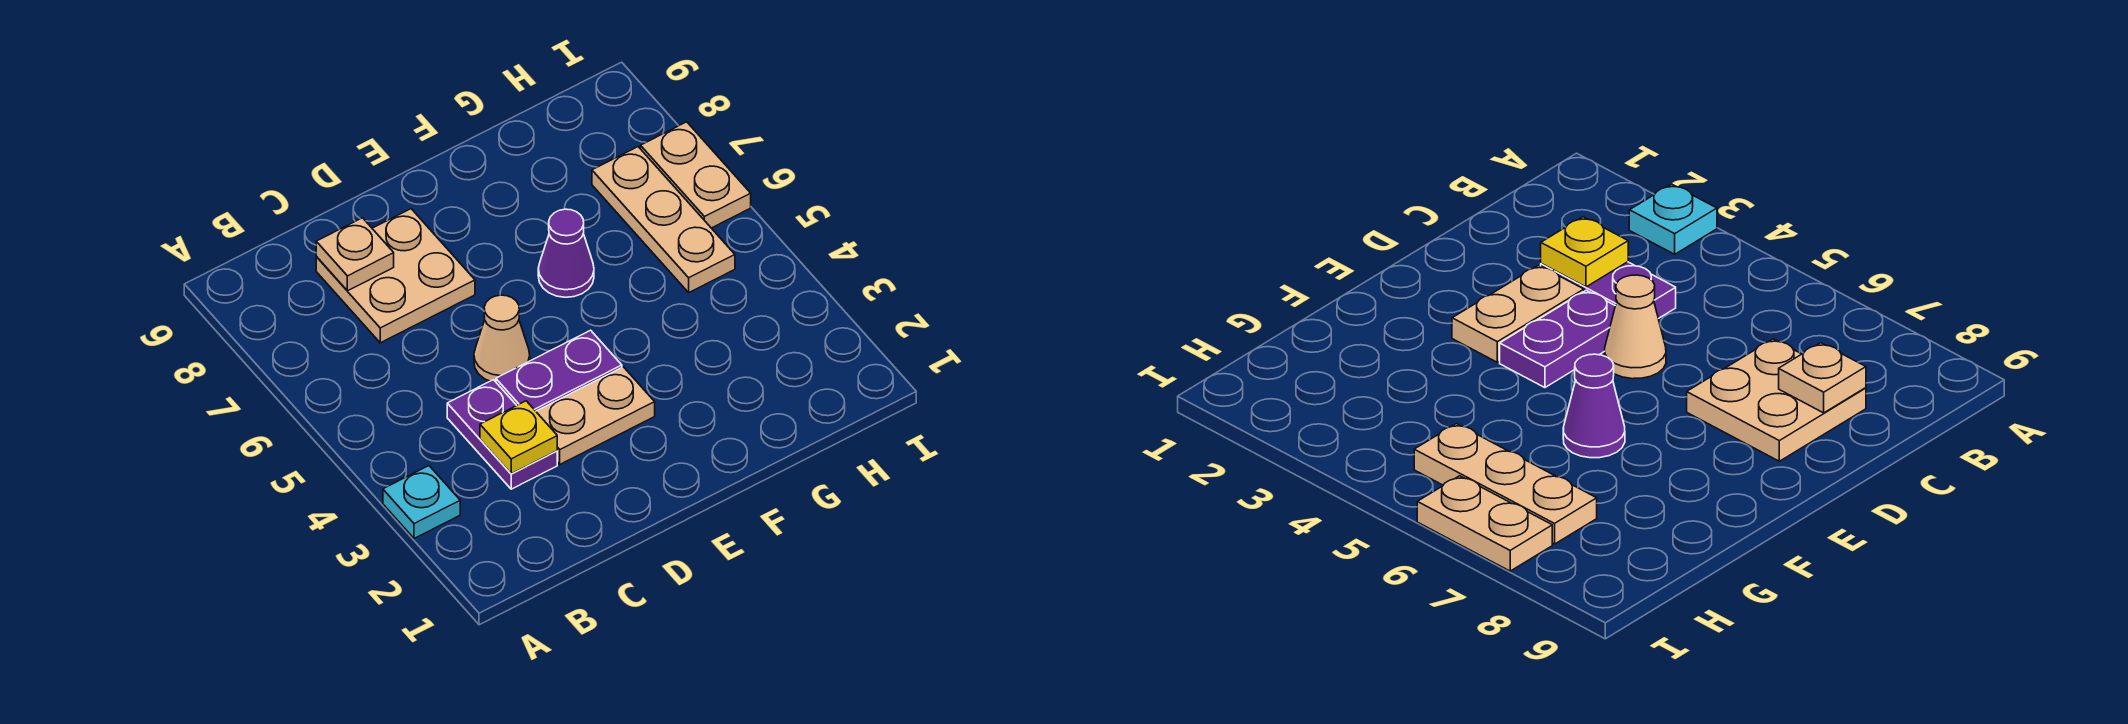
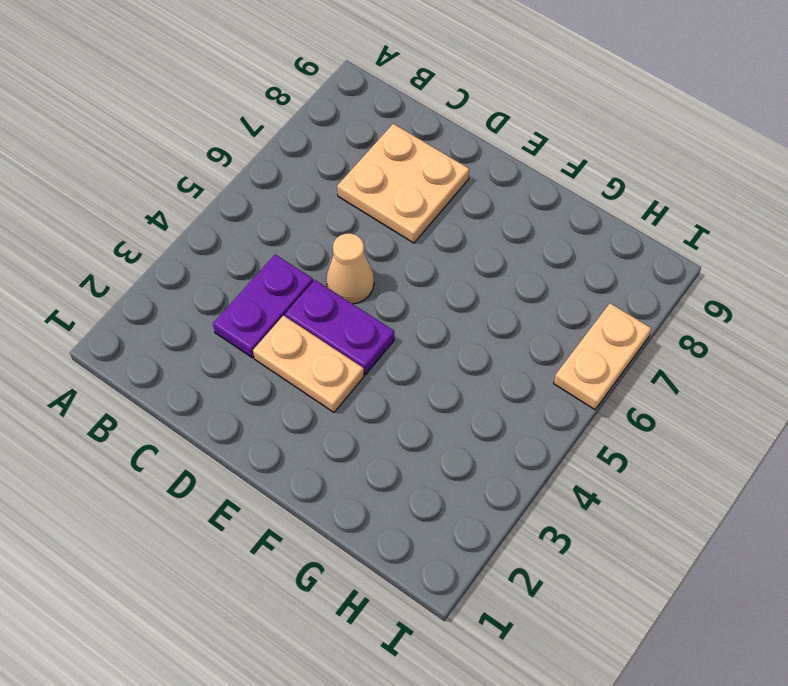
none -> cyan plate A3 level 1
none -> purple cone F6 level 1

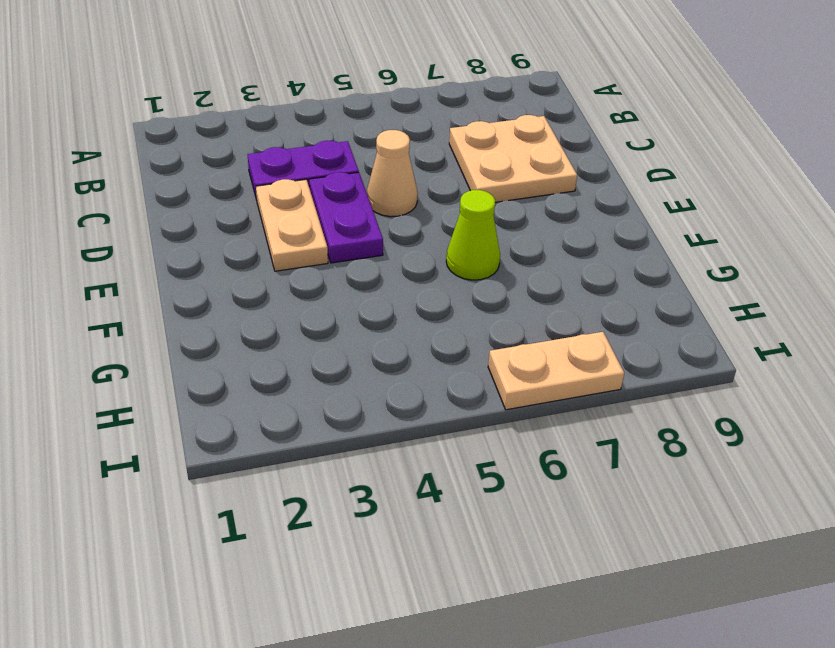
lime cone F6 level 1 -> purple cone F6 level 1
none -> cyan plate A3 level 1
none -> tan plate H5:H7 level 1

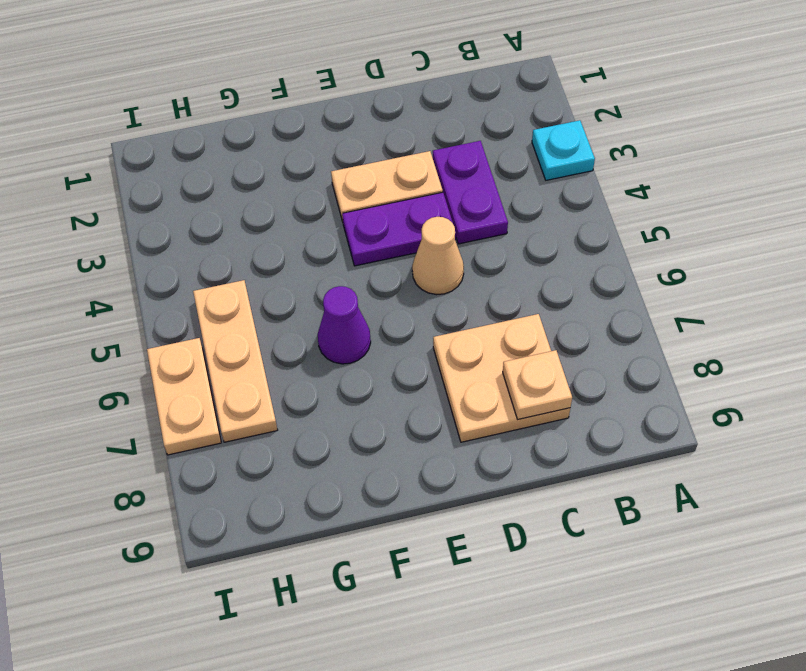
none -> yellow plate C3 level 2

